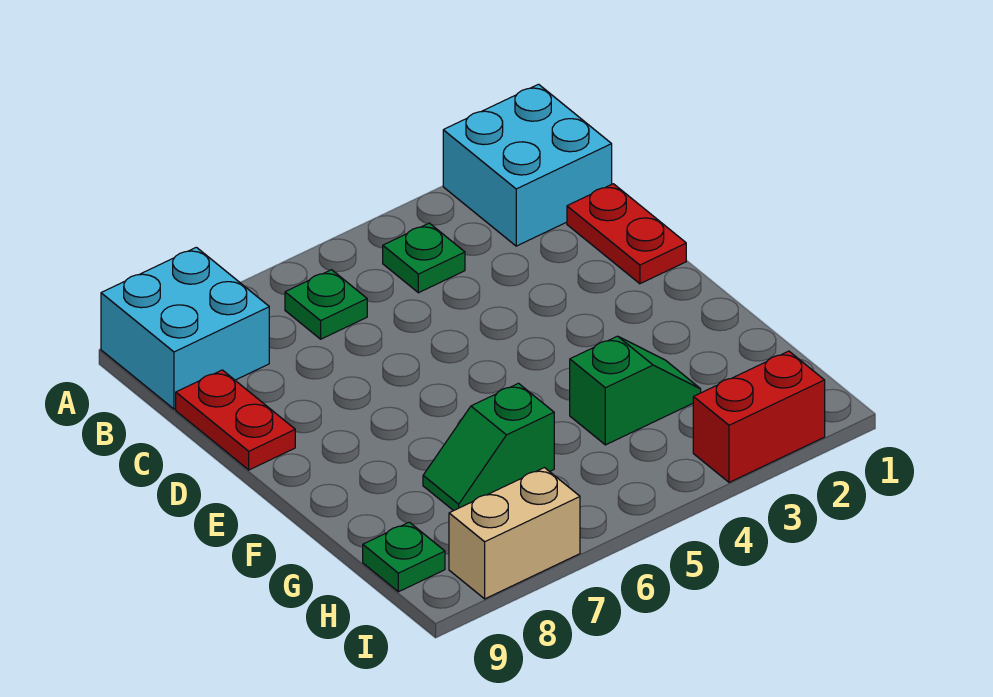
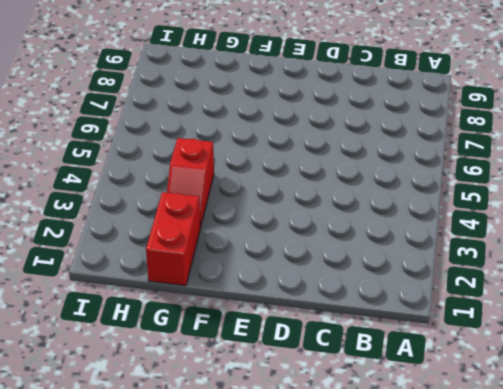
red brick G1:G2 level 1 -> red brick I2:I3 level 1
red slope G3:G4 level 1 top 4 -> green slope G3:G4 level 1 top 4
none -> cyan brick A1:B2 level 1
none -> cyan brick A8:B9 level 1

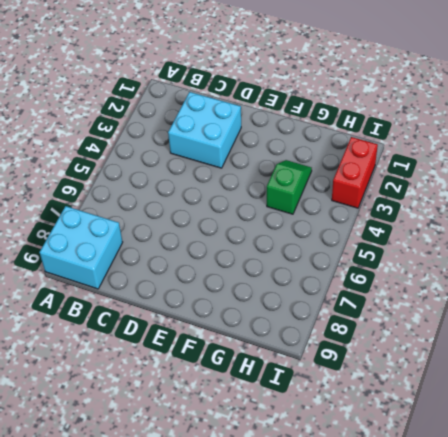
cyan brick C2:D3 level 1 -> cyan brick A1:B2 level 1
none -> green plate B4 level 1
none -> green plate B6 level 1

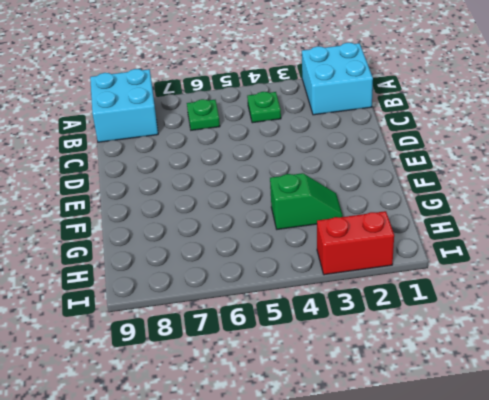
none -> red plate C1:D1 level 1
none -> red plate C9:D9 level 1

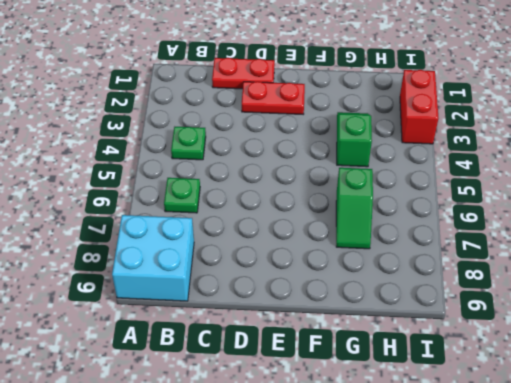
red plate D2:E2 level 1 -> red plate C9:D9 level 1
none -> cyan brick A1:B2 level 1
none -> green plate H9 level 1

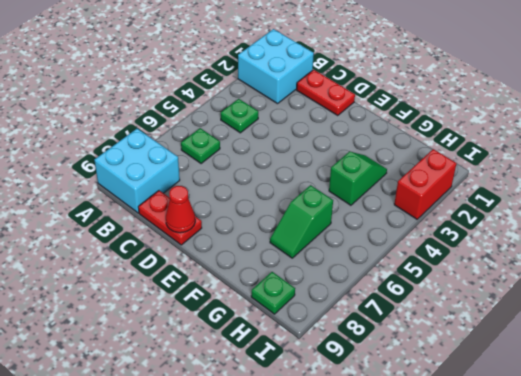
red cone D9 level 2 -> none
none -> tan brick I7:I8 level 1

